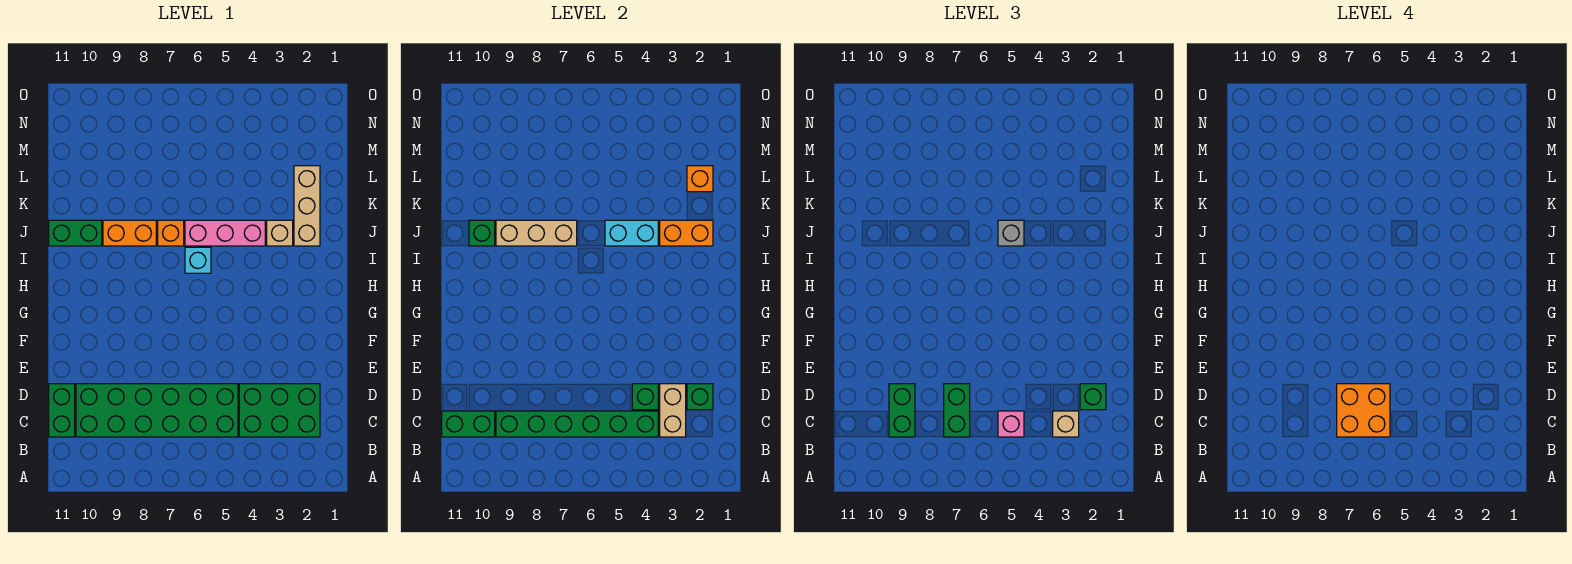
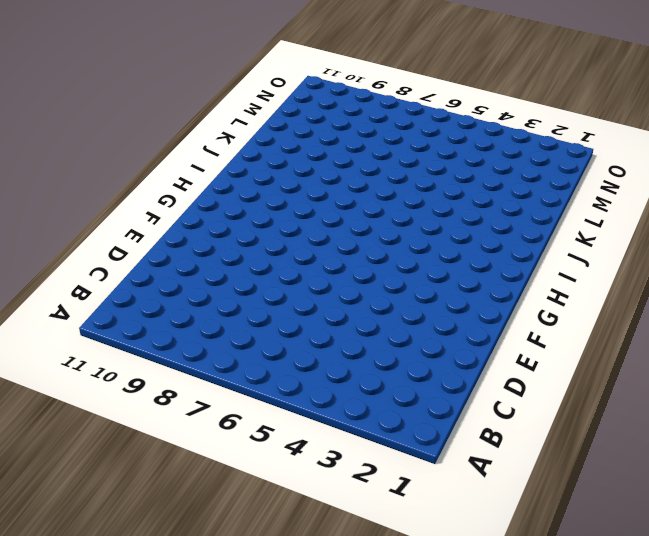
none -> green brick C2:D4 level 1
none -> green brick C5:D10 level 1
none -> green brick C11:D11 level 1

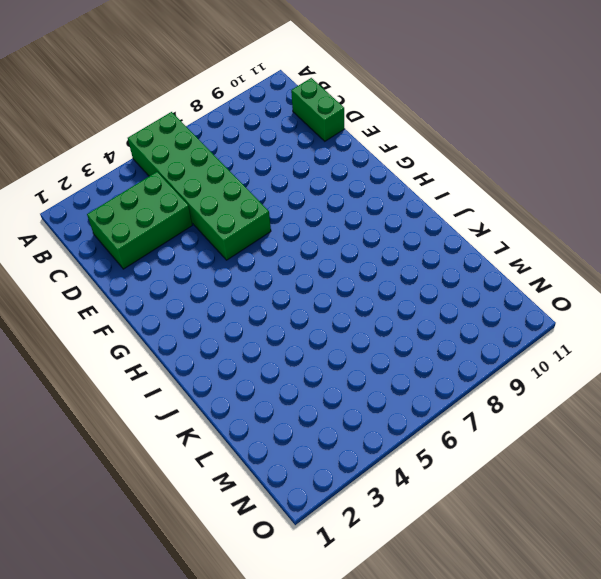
green brick A5:F6 level 1 -> green brick C5:D10 level 1
none -> cyan brick I6 level 1
none -> tan brick J2:L2 level 1
none -> tan brick J3 level 1

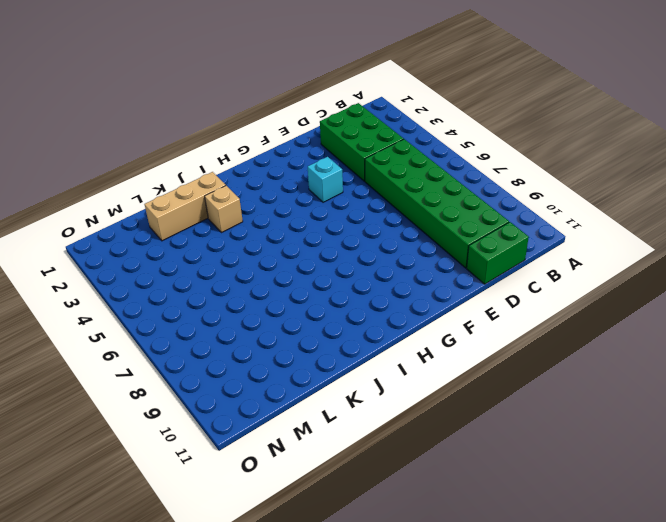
cyan brick F4 level 1 -> cyan brick I6 level 1
none -> pink brick J4:J6 level 1
none -> orange brick J7 level 1
none -> orange brick J8:J9 level 1

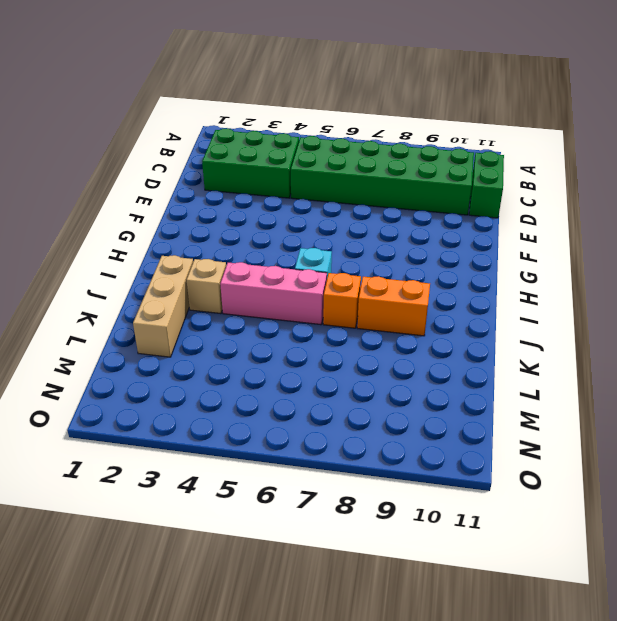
none -> green brick J10:J11 level 1
none -> tan brick C3:D3 level 2
none -> green brick C4:C9 level 2

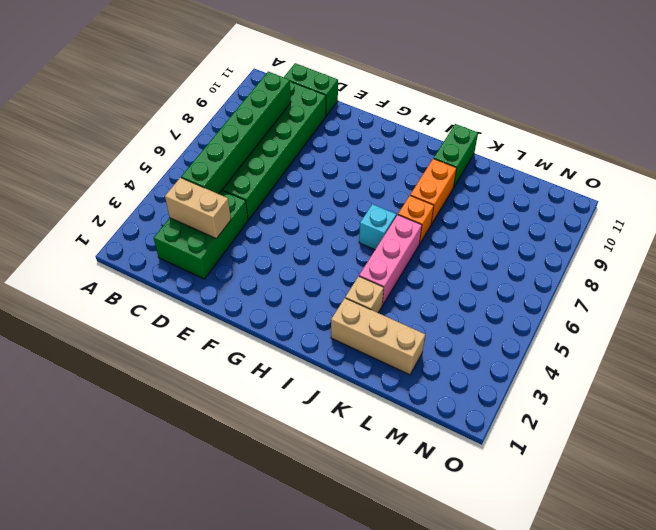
none -> green brick C10:C11 level 2
none -> green brick D2 level 2
none -> green brick D4 level 2

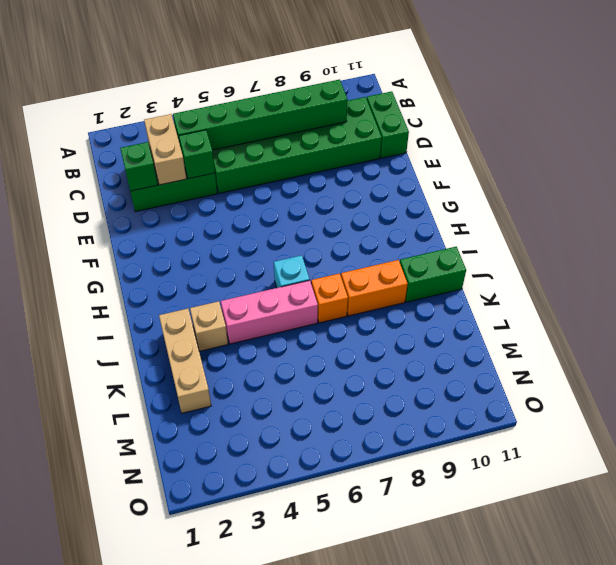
none -> green brick C10:C11 level 2
none -> orange brick J2:J3 level 2
none -> cyan brick J4:J5 level 2

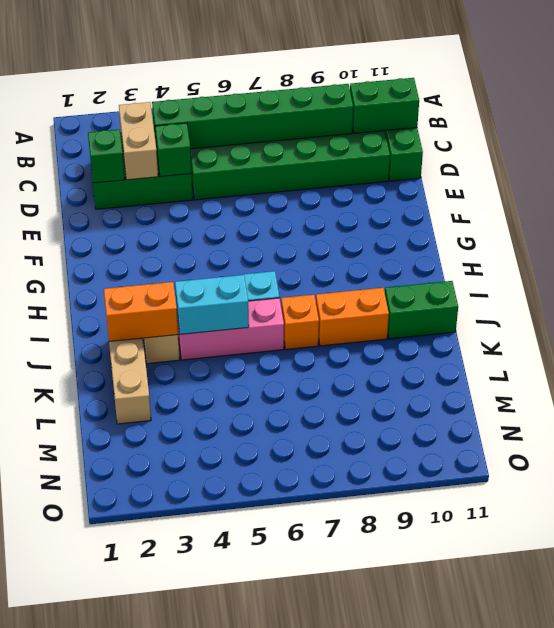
none -> tan brick J7:J9 level 2
none -> green brick J10 level 2
none -> orange brick L2 level 2

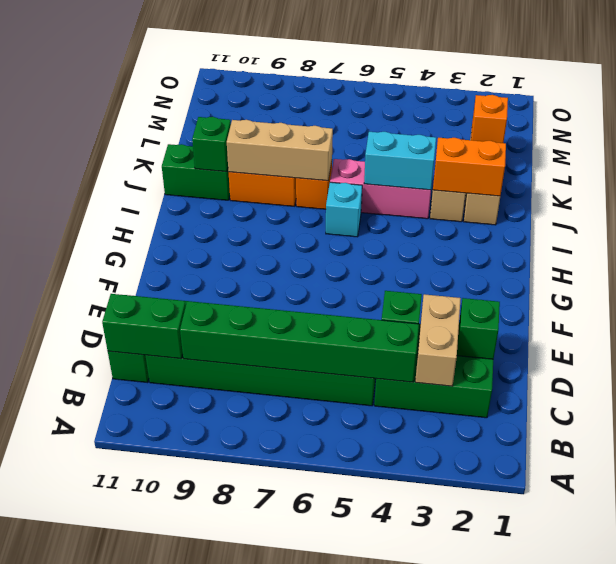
none -> tan brick C3 level 3
none -> pink brick C5 level 3
none -> green brick C7:D7 level 3

